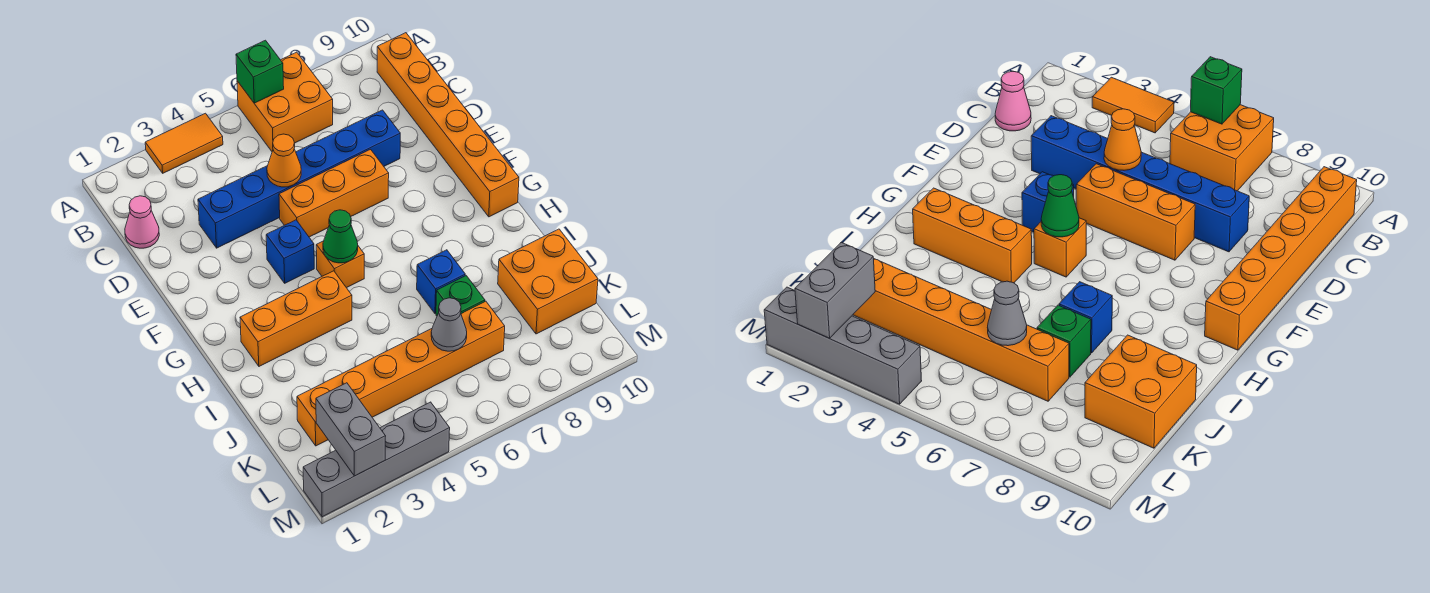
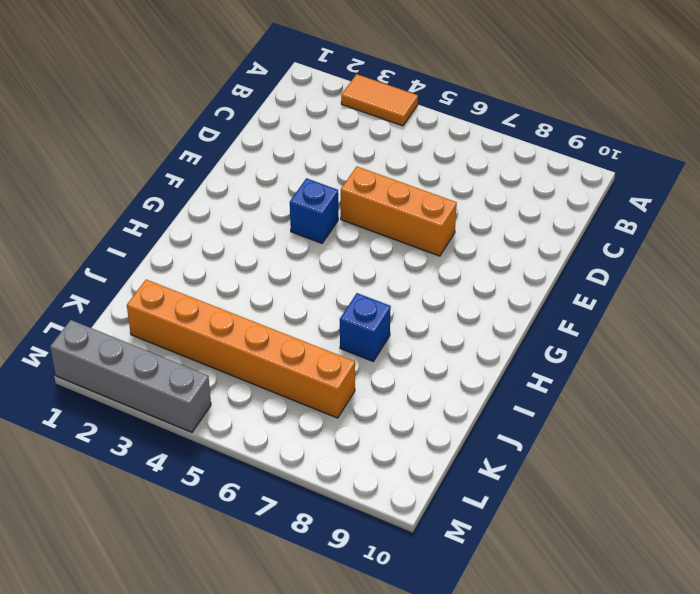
none -> orange brick A6:B7 level 1
none -> orange brick B10:G10 level 1
none -> pink cone C1 level 1

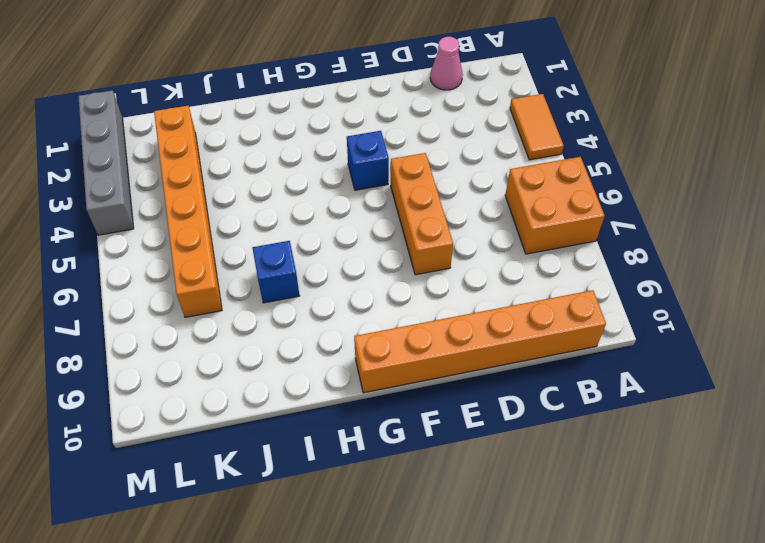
none -> blue brick D3:D8 level 1
none -> orange brick G5 level 1
none -> orange brick H2:H4 level 1

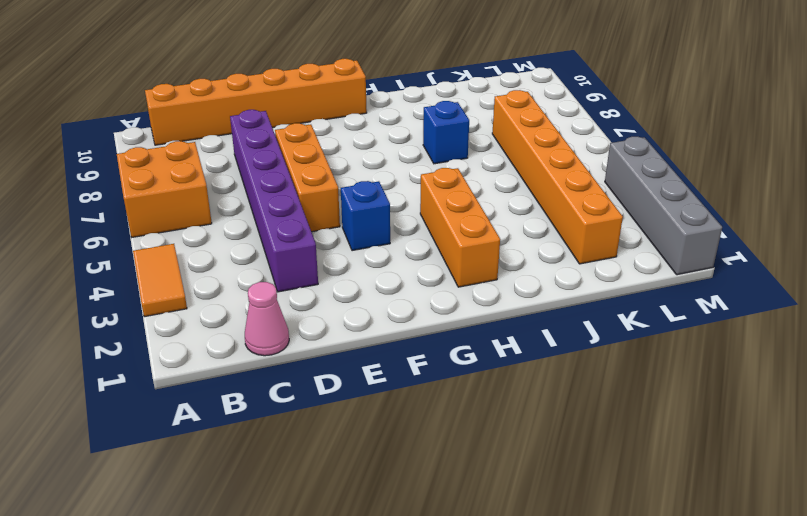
purple brick D3:D8 level 1 -> blue brick D3:D8 level 1
none -> orange brick G5 level 1
none -> green brick J7 level 1
none -> orange brick J9:K10 level 1

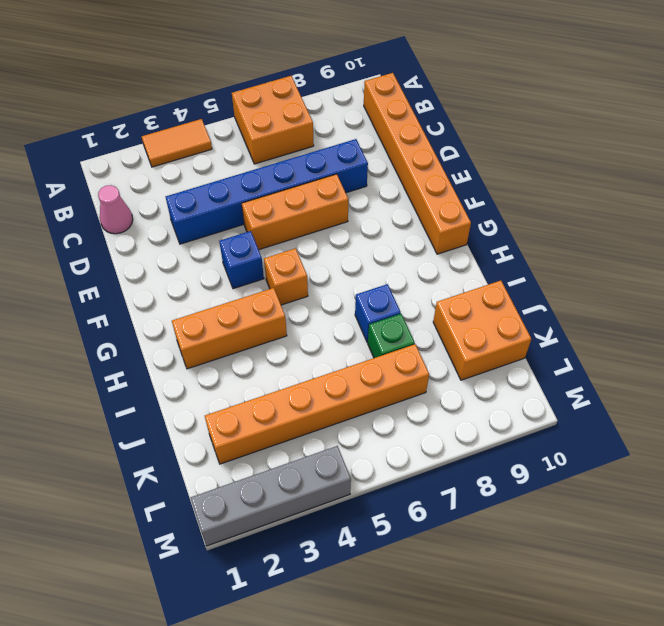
none -> green brick A6 level 2
none -> orange cone D5 level 2
none -> green cone G5 level 2

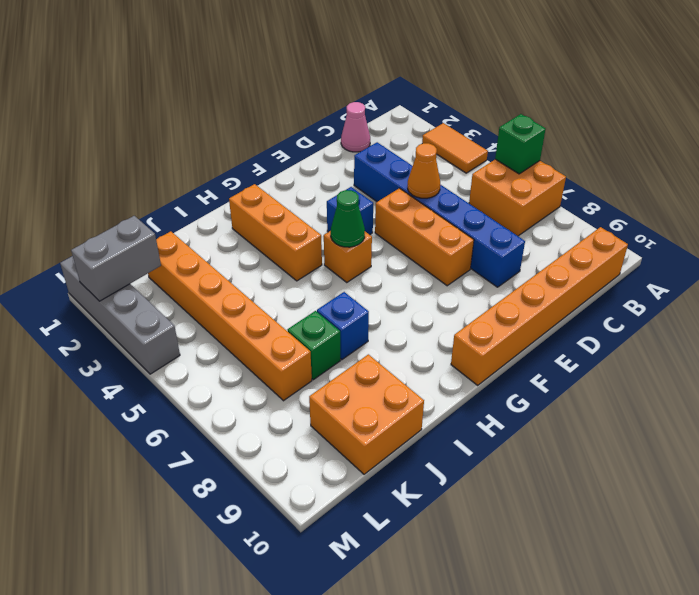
none -> grey cone K6 level 2

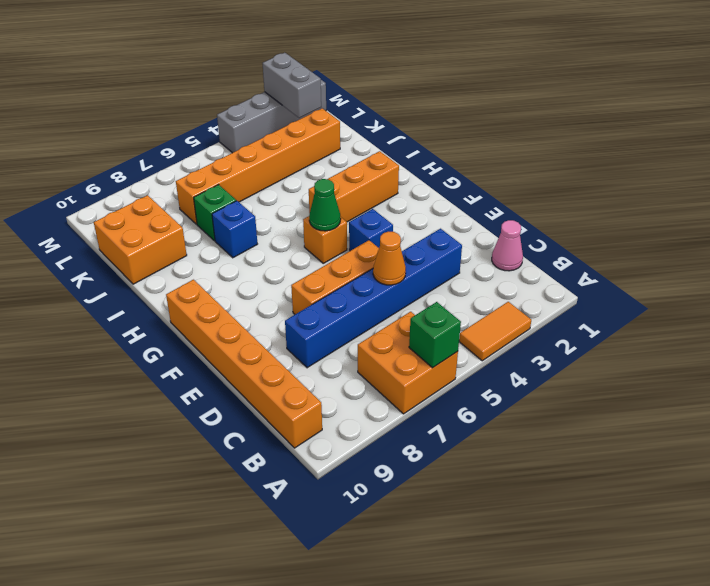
none -> grey cone K6 level 2

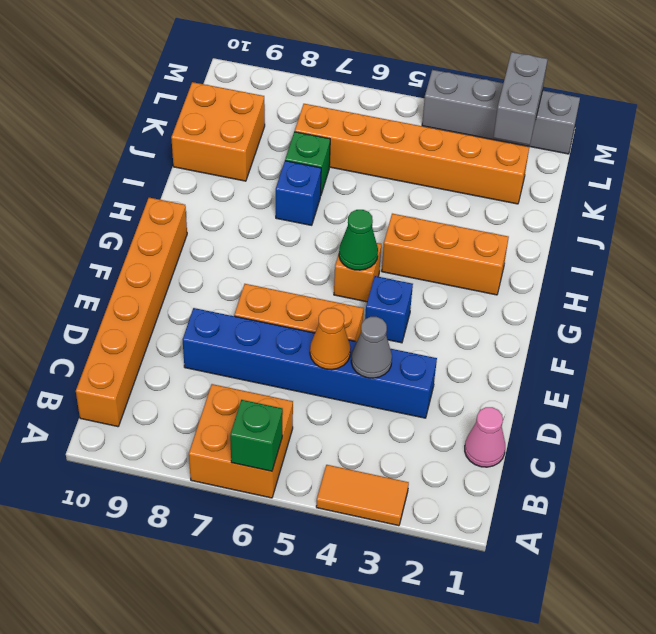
grey cone D4 level 2 -> grey cone K6 level 2

